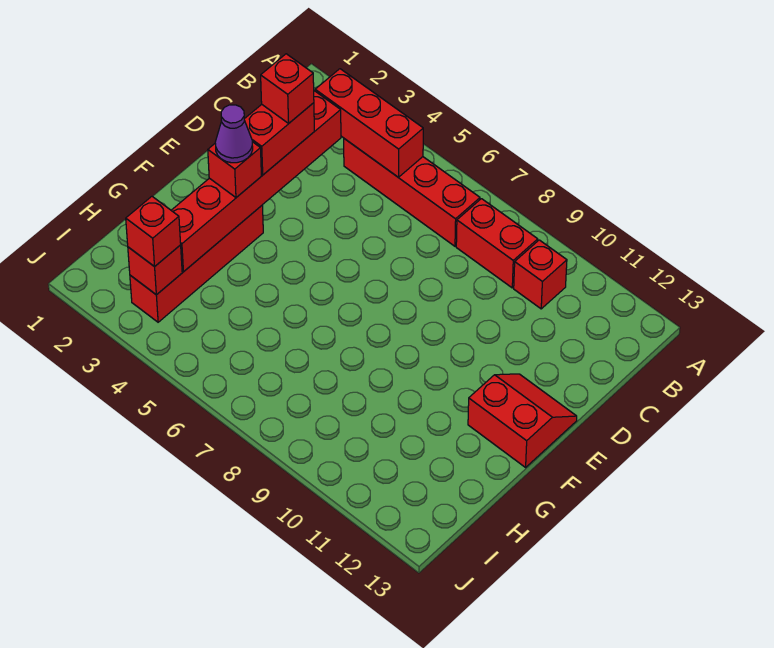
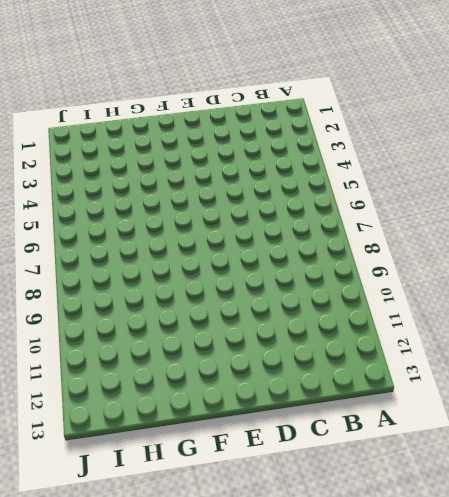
none -> red brick B4:B7 level 1
none -> red brick B8:B9 level 1
none -> red brick B10 level 1

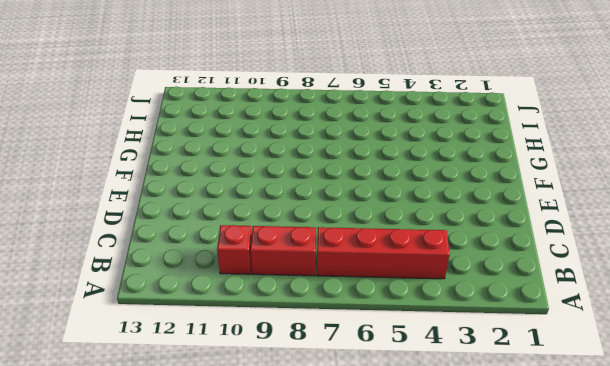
none -> red slope E12:F13 level 1 top F
none -> red brick F3:I3 level 1
none -> red brick B3:B5 level 2

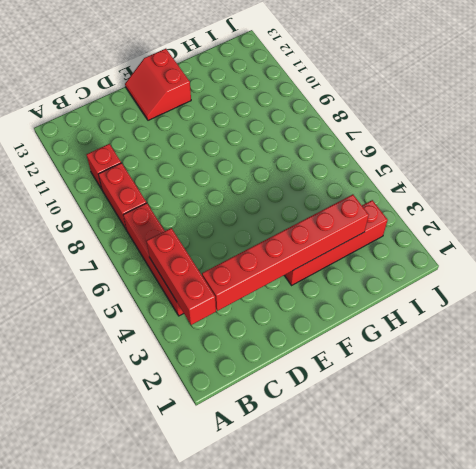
none -> red brick I3 level 2
none -> red brick D3:E3 level 3
none -> red brick F3 level 3

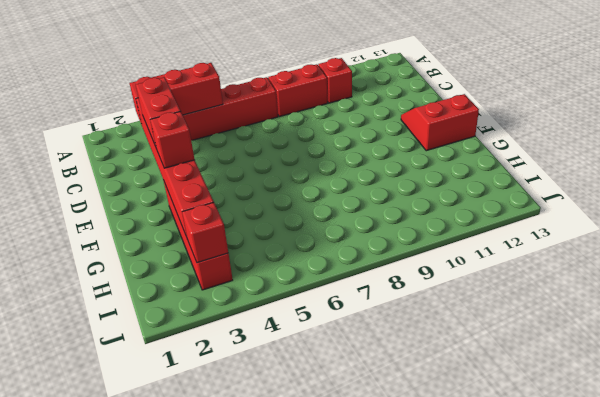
none -> red brick I3 level 3
none -> red brick D3 level 4
none -> purple cone F3 level 4

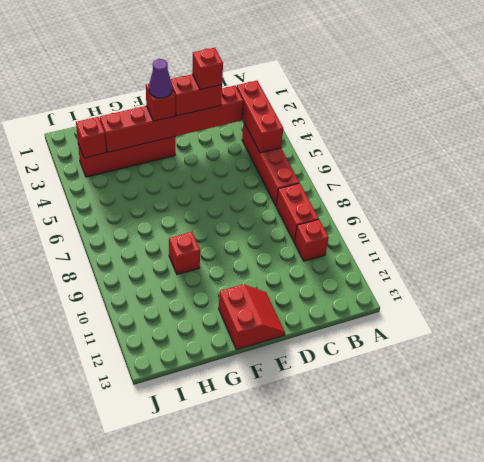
red brick G9 level 1 -> red brick I3 level 3

